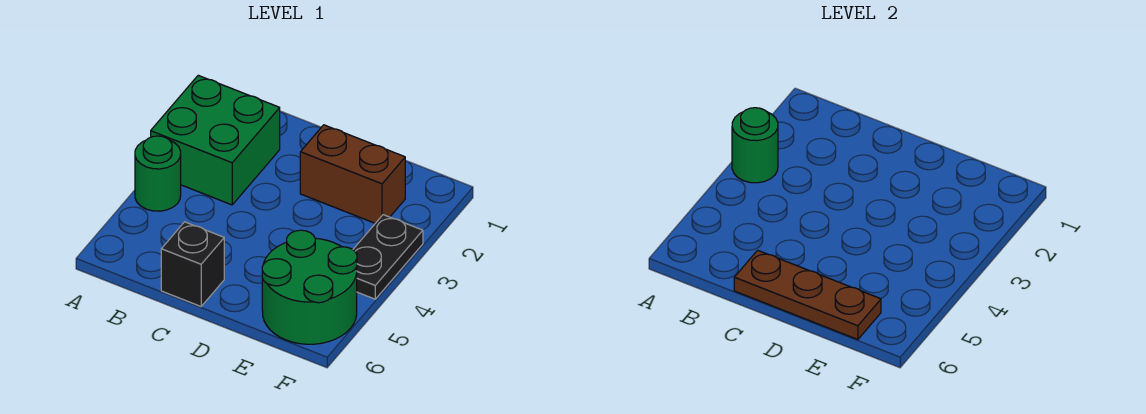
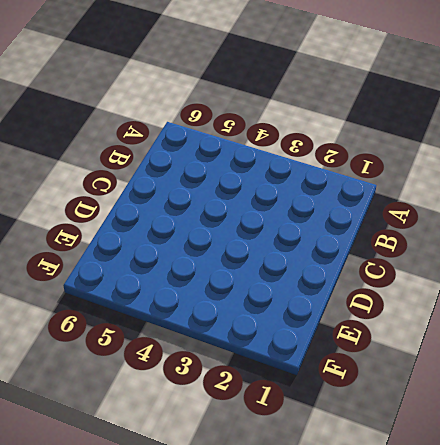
none -> green brick A2:B3 level 1
none -> green round brick A4 level 1

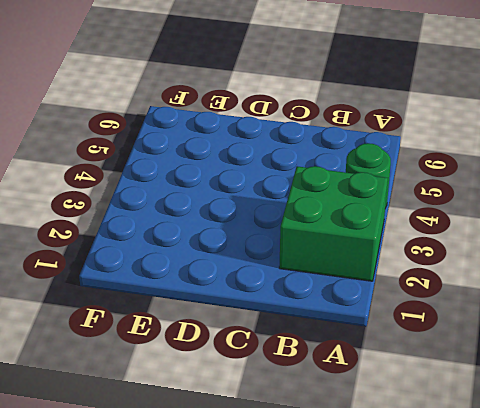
none -> black brick C6 level 1
none -> brown brick D2:E2 level 1

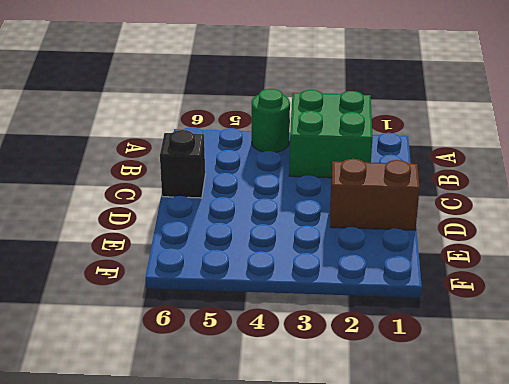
brown brick D1:D2 level 1 -> brown brick D2:E2 level 1
none -> green round brick E5:F6 level 1
none -> black plate F3:F4 level 1

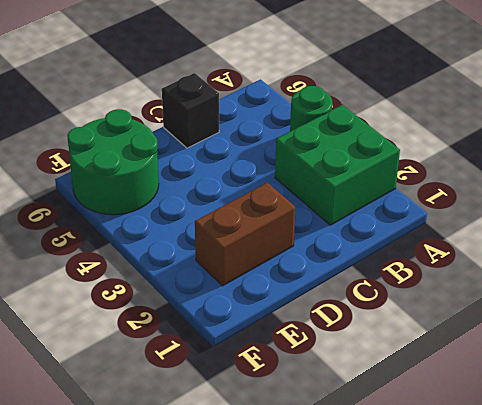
none -> black plate F3:F4 level 1
none -> green round brick A3 level 2

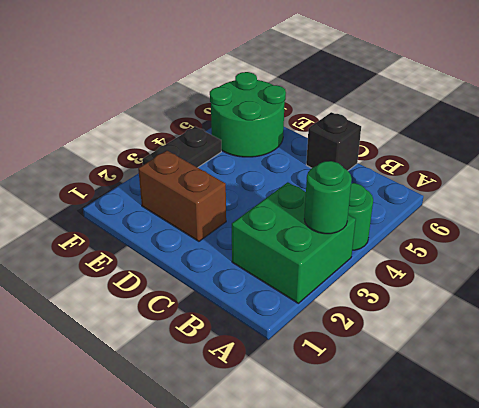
none -> brown plate C6:E6 level 2

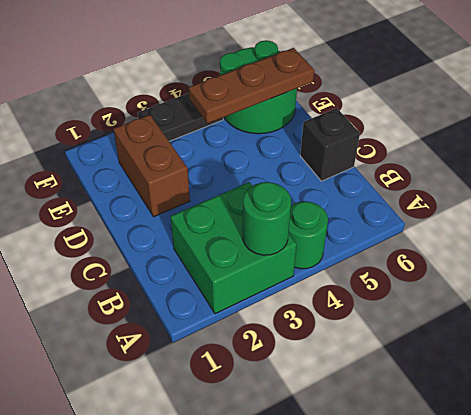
brown plate E4:E6 level 2 -> brown plate C6:E6 level 2

